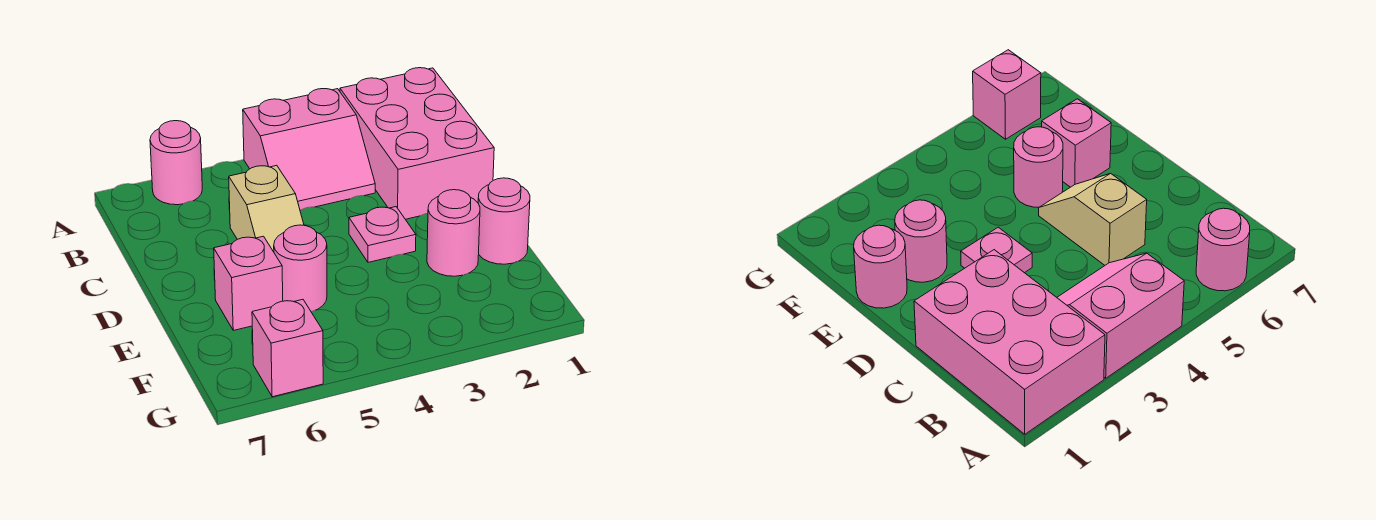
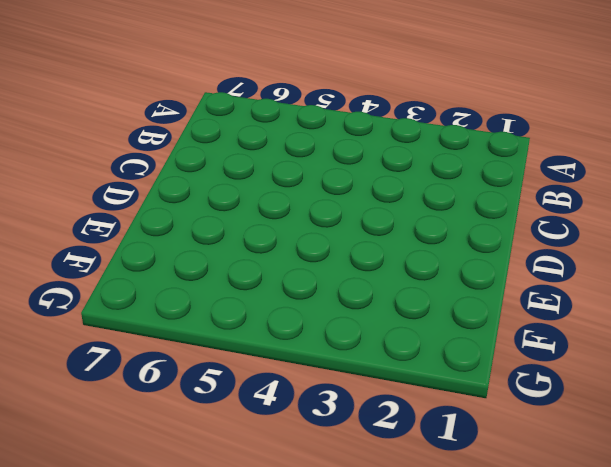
none -> pink brick A1:C2 level 1
none -> pink slope A3:B4 level 1 top A

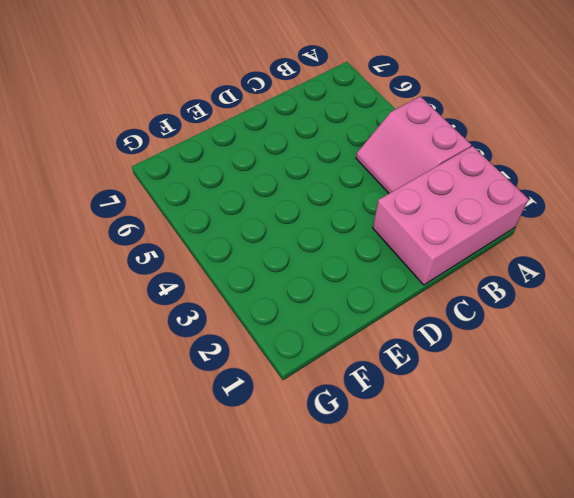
none -> pink round brick A6 level 1
none -> tan slope C5:D5 level 1 top C

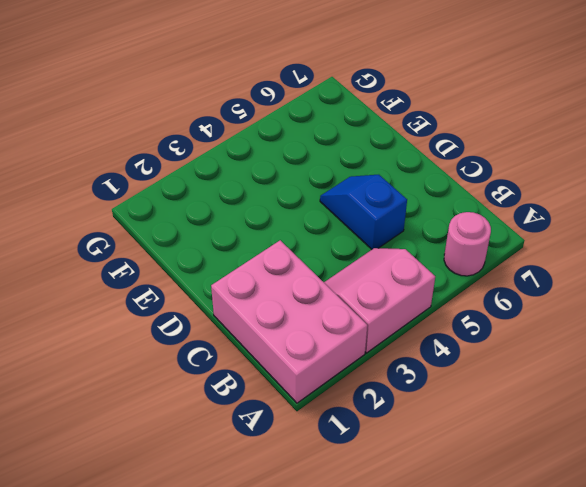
blue slope C5:D5 level 1 top C -> tan slope C5:D5 level 1 top C
none -> pink plate D3 level 1
none -> pink round brick E1 level 1

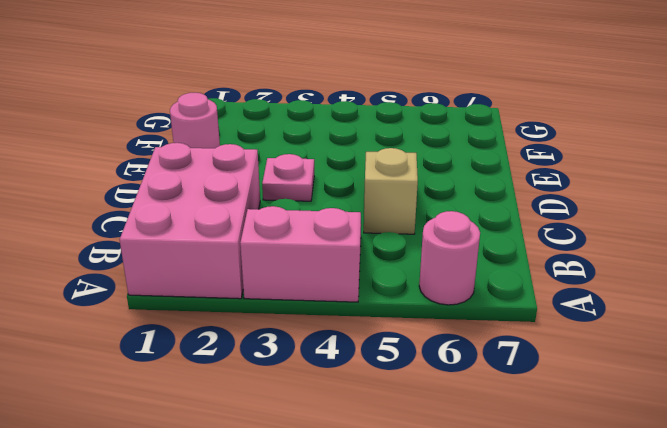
none -> pink round brick E2 level 1
none -> pink round brick E5 level 1

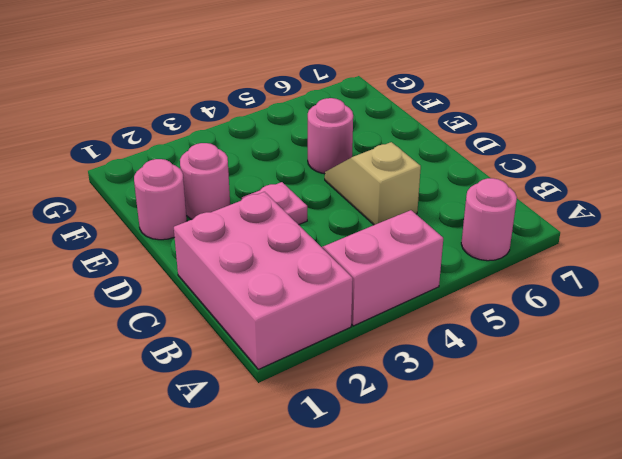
none -> pink brick E6 level 1
none -> pink brick G6 level 1

